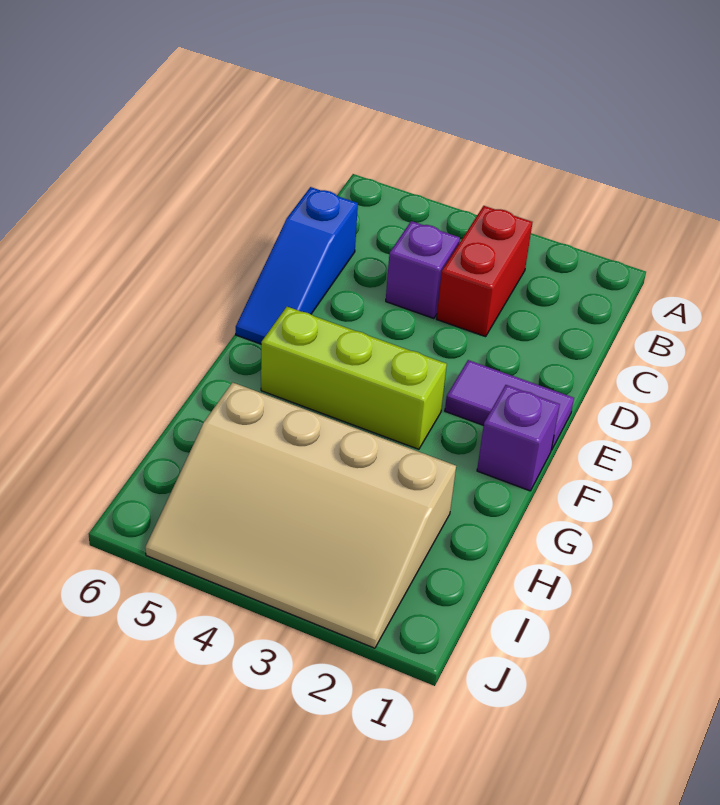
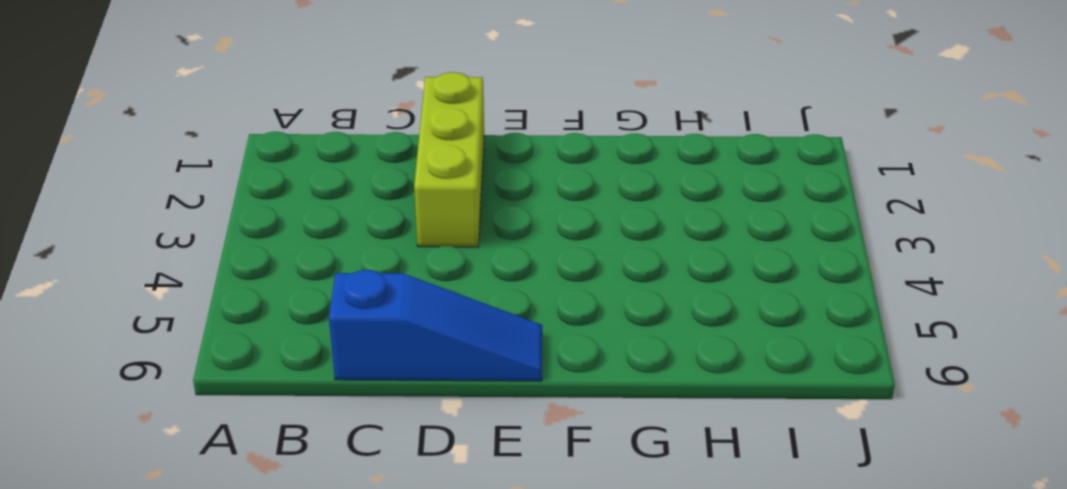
lime brick D1:D3 level 1 -> lime brick F3:F5 level 1
none -> red brick B3:C3 level 1
none -> purple brick C4 level 1

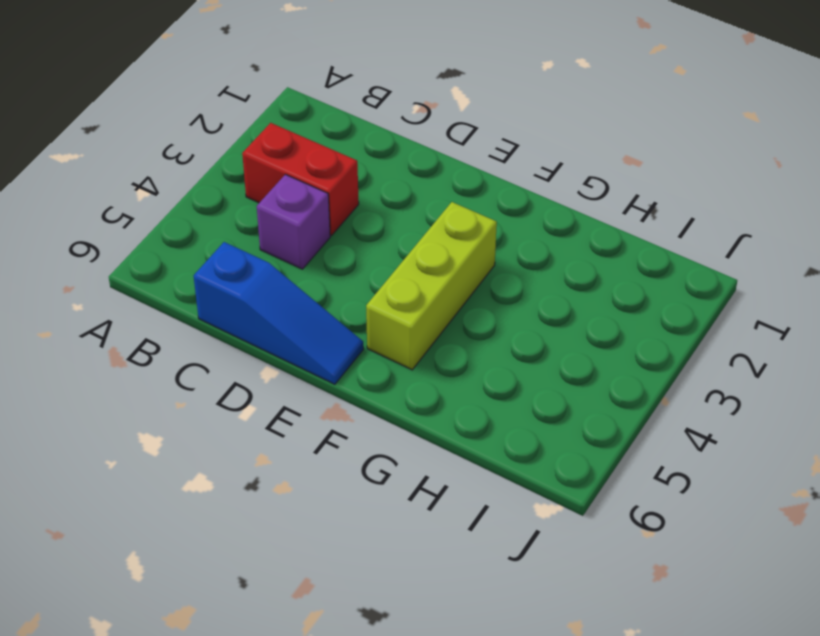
none -> purple tile E1:E2 level 1
none -> purple brick F1 level 1

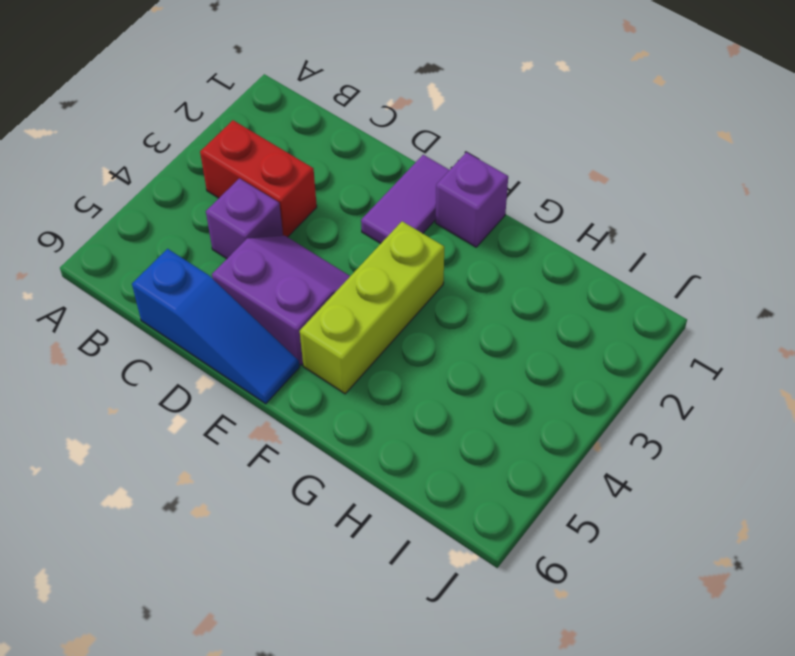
purple slope D4:E5 level 1 top 5 -> none
none -> tan slope H2:J5 level 1 top H

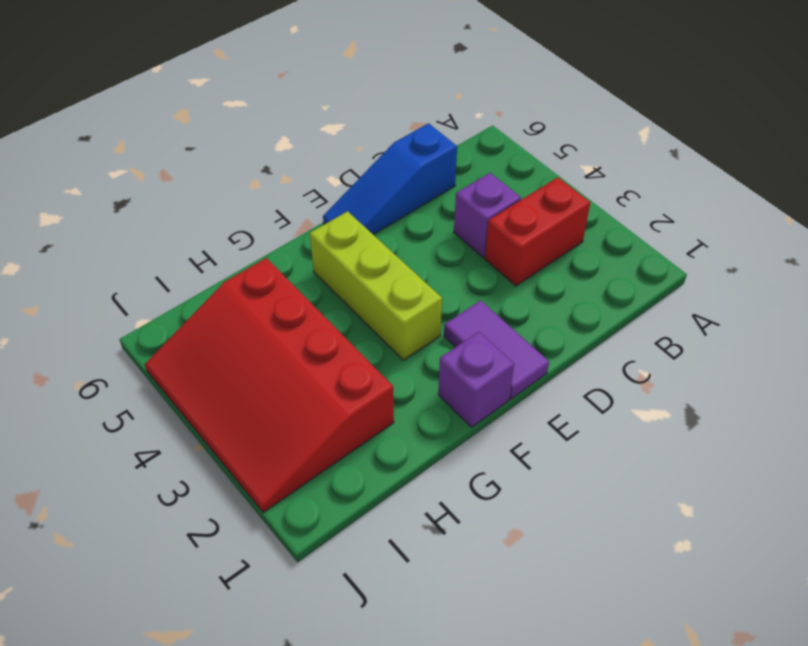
red slope H2:J5 level 1 top H -> tan slope H2:J5 level 1 top H

